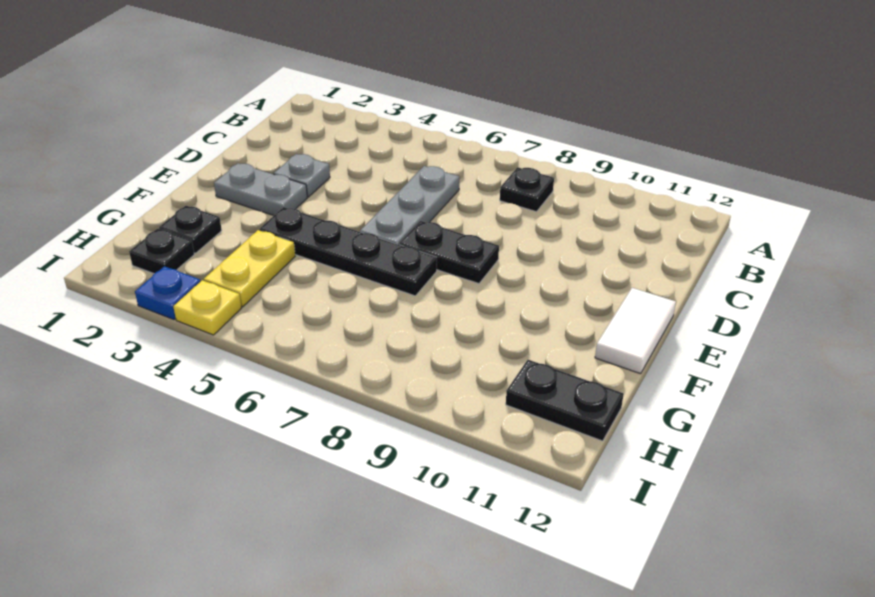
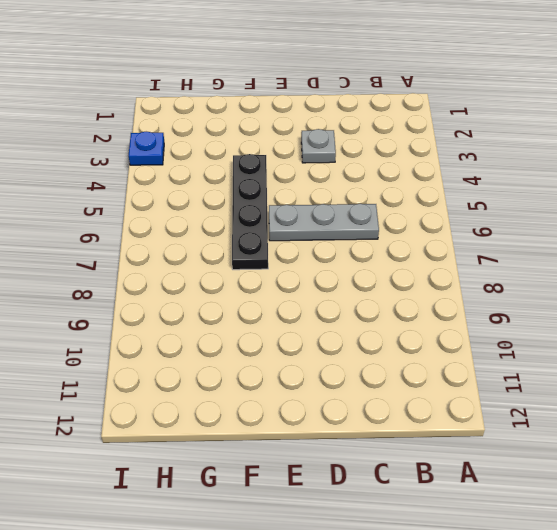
none -> black plate B8 level 1
none -> grey plate E2:E3 level 1
none -> black plate E7:E8 level 1

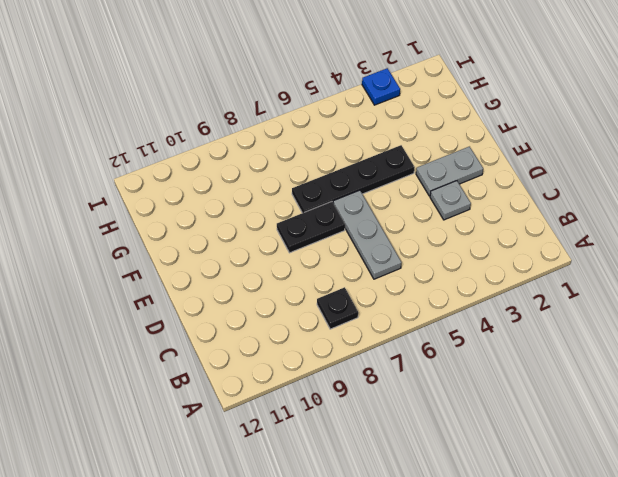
none -> white tile E12:F12 level 1
none -> black plate G2 level 1
none -> yellow plate G4:H4 level 1

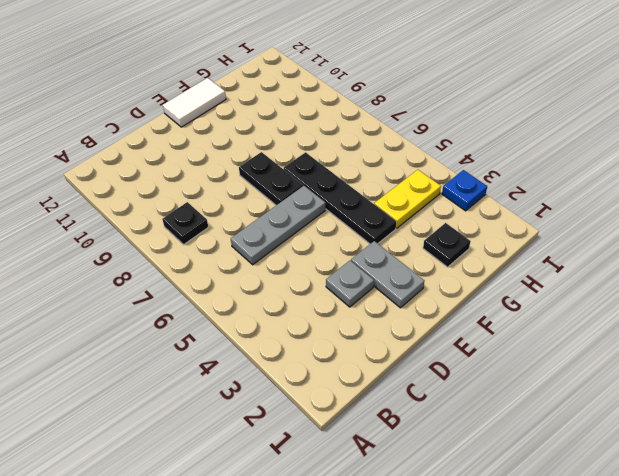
none -> black plate H2 level 1
none -> black plate H11:H12 level 1
none -> yellow plate I4 level 1

